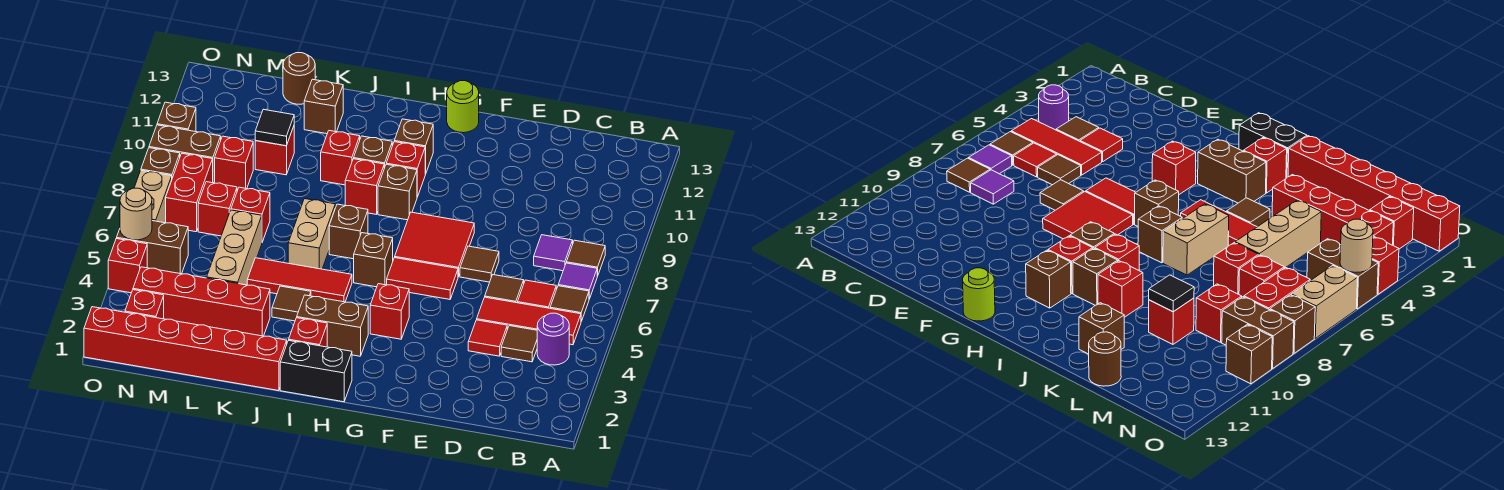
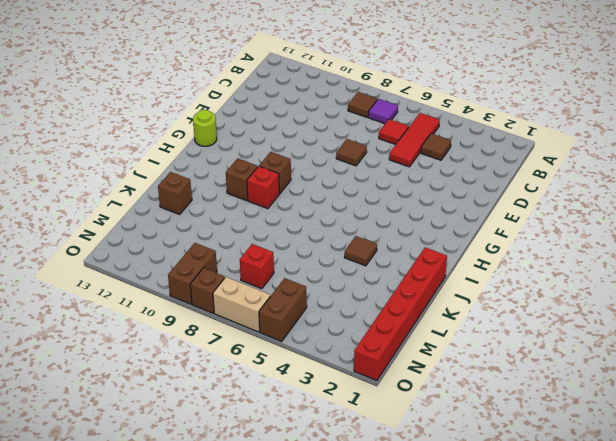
none -> purple round brick B4 level 1
none -> brown tile B6 level 1
none -> purple tile C8 level 1
none -> red tile D4 level 1

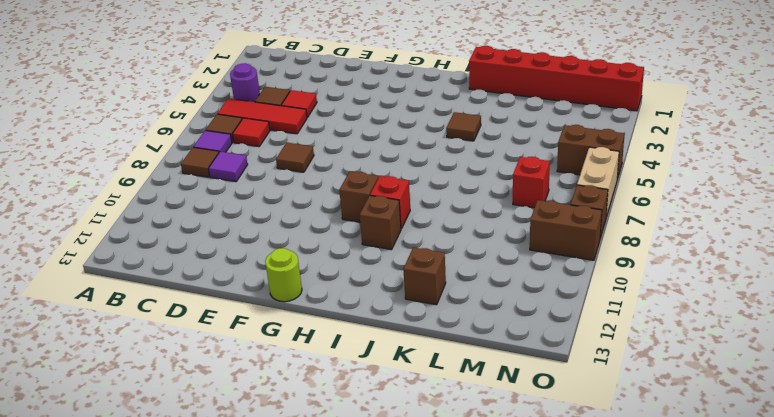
none -> brown tile D6 level 1
none -> red tile F6:G6 level 1
none -> red tile F7:G8 level 1
none -> red brick G4 level 1

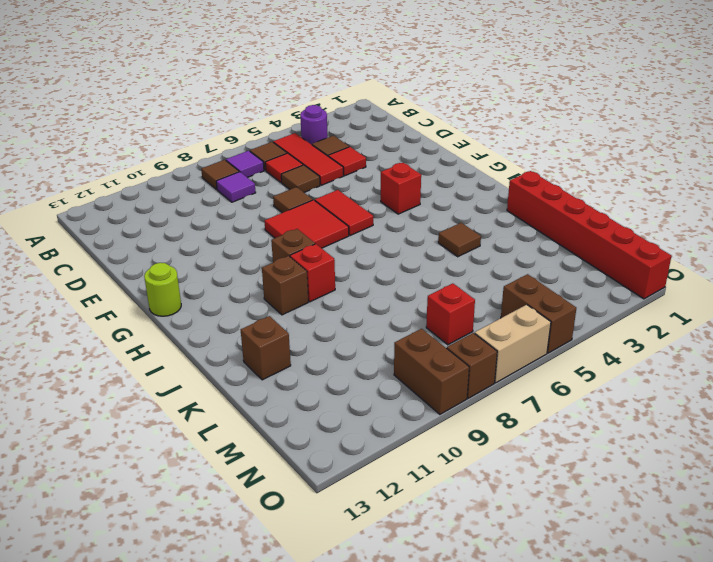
none -> black brick H1:I1 level 1
none -> brown brick H3:I3 level 1
none -> brown brick H6 level 1
none -> red brick H10 level 1

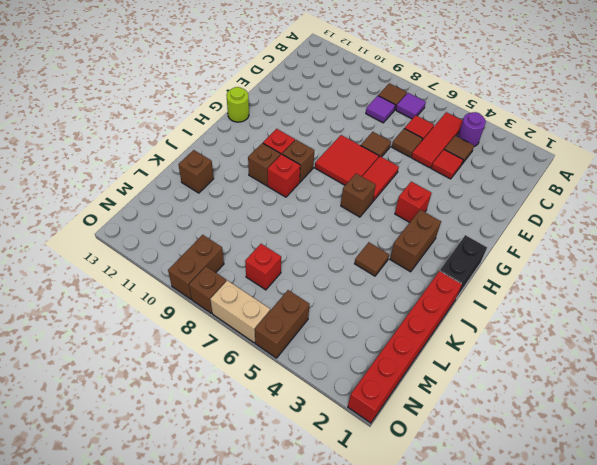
none -> brown tile B6 level 1
none -> brown brick H11 level 1
none -> red brick I2 level 1
none -> red tile I5:K5 level 1

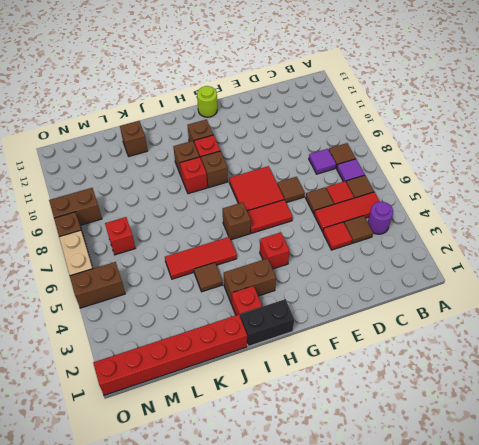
none -> brown brick I7 level 1
none -> tan brick J6:J7 level 1
none -> red brick J10 level 1
none -> red brick K3:N3 level 1

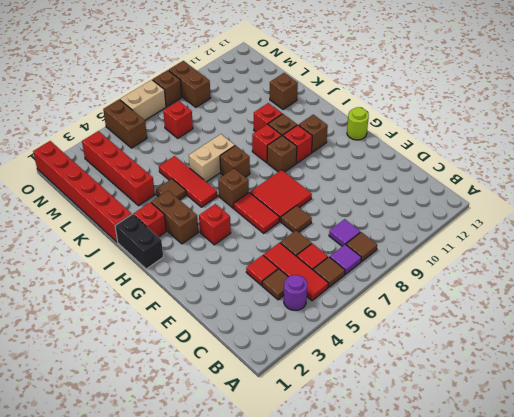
none -> tan brick L4:L6 level 1
none -> red brick L7 level 1
none -> red brick L10 level 1
none -> brown round brick L13 level 1

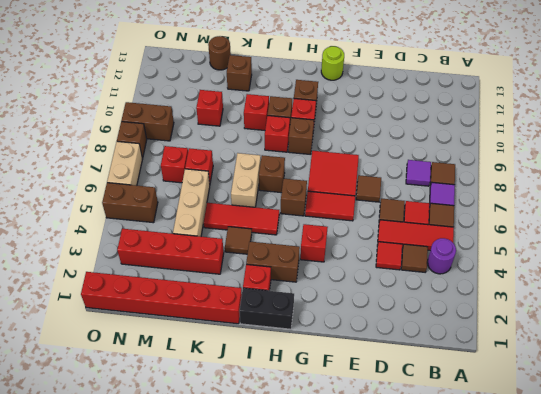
none -> red brick M9 level 1
none -> red brick N2 level 1
none -> red brick N7:N8 level 1
none -> red brick O4 level 1

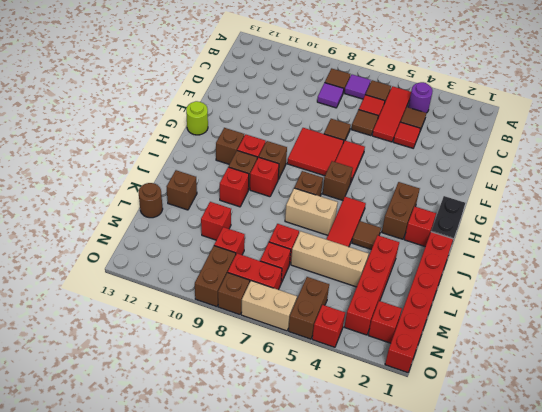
none -> red brick G4 level 1
none -> brown brick O10 level 1
none -> black tile L10 level 2
none -> tan round brick O5 level 2

